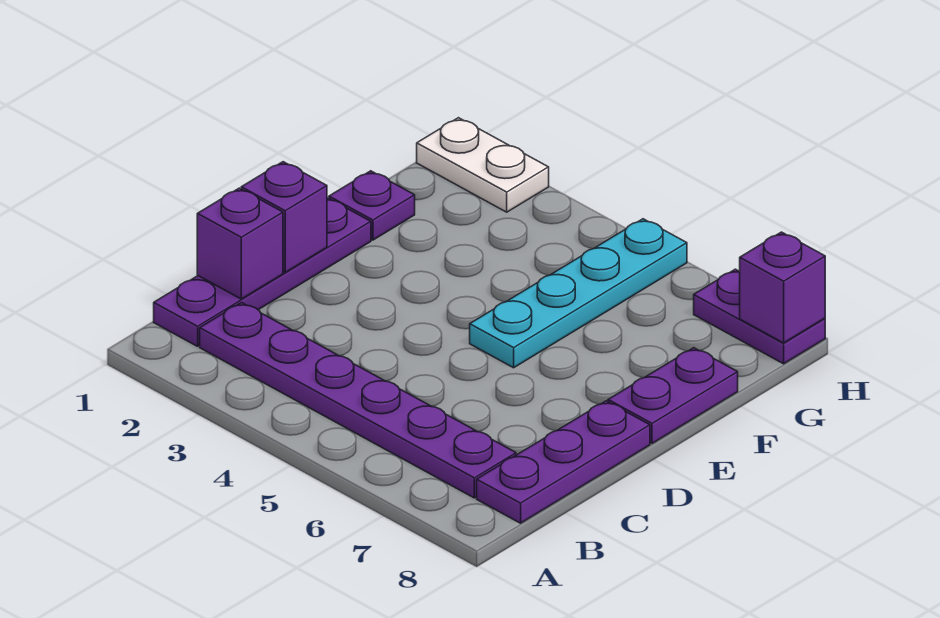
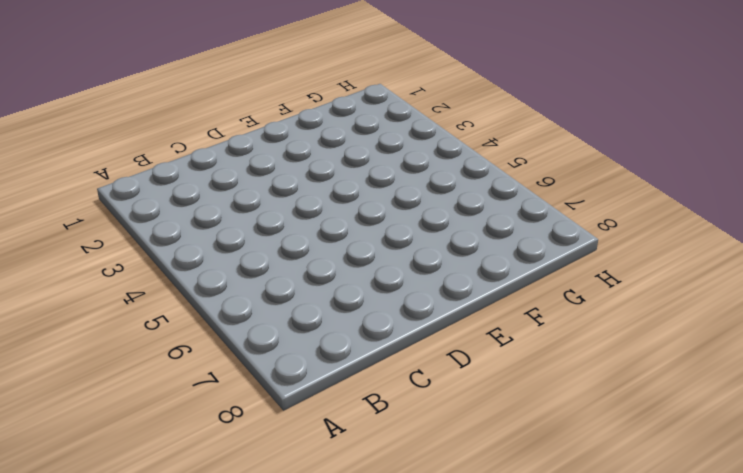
none -> purple plate B1:E1 level 1
none -> purple plate B2:B7 level 1

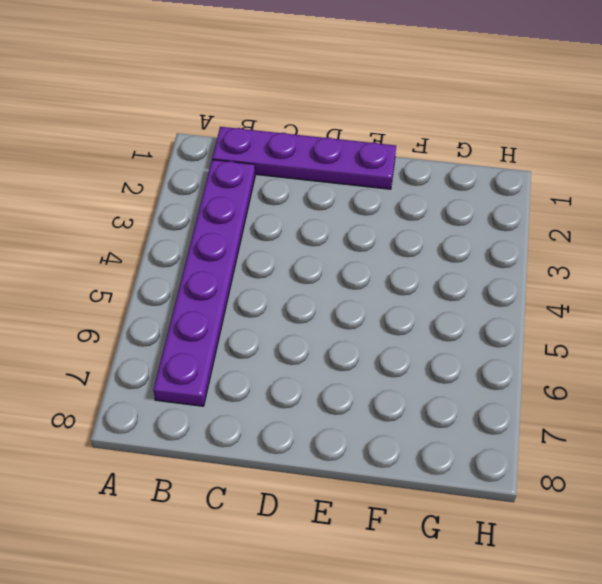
none -> purple plate B8:D8 level 1
none -> cyan plate E5:H5 level 1

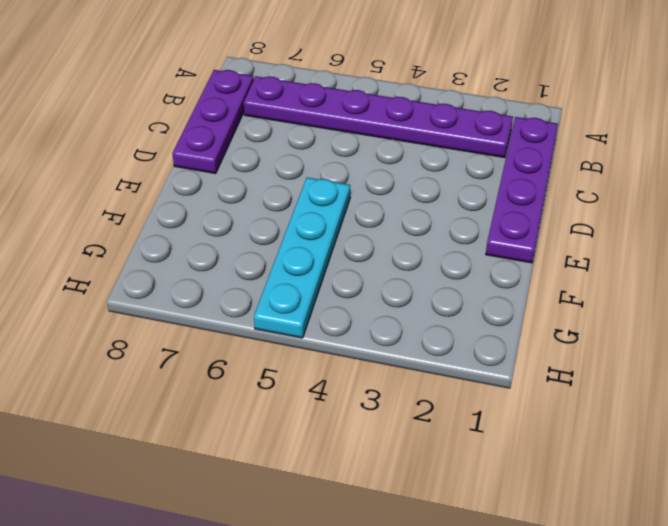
none -> purple plate E8:F8 level 1
none -> purple plate F1 level 1

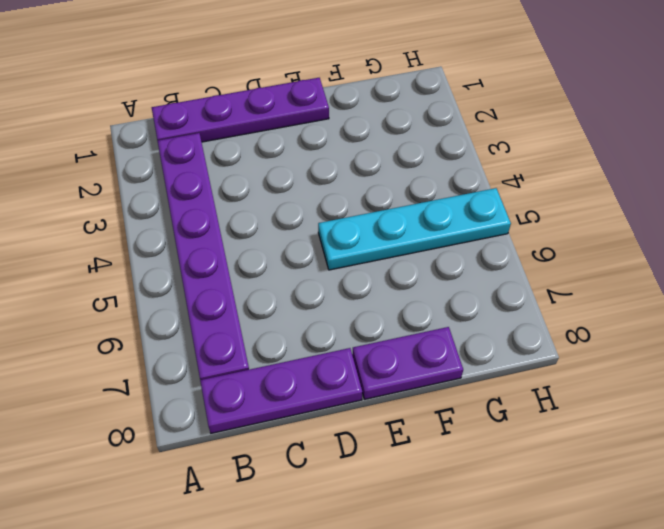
none -> purple plate F1 level 1
none -> white plate H1:H2 level 1

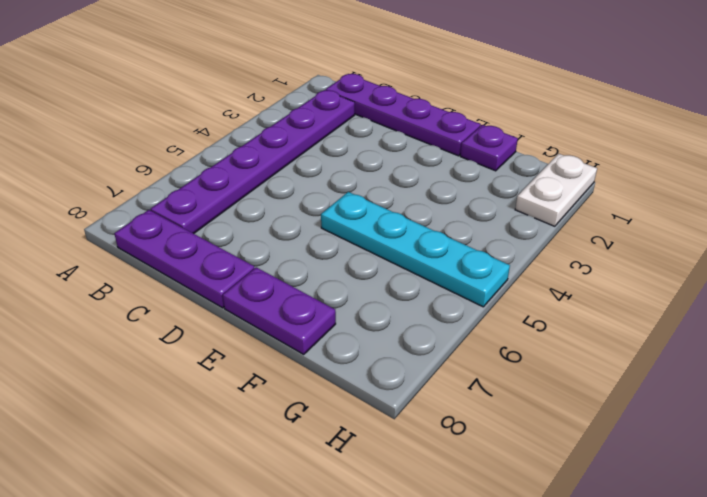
none -> purple plate H7:H8 level 1
none -> purple brick C1 level 2

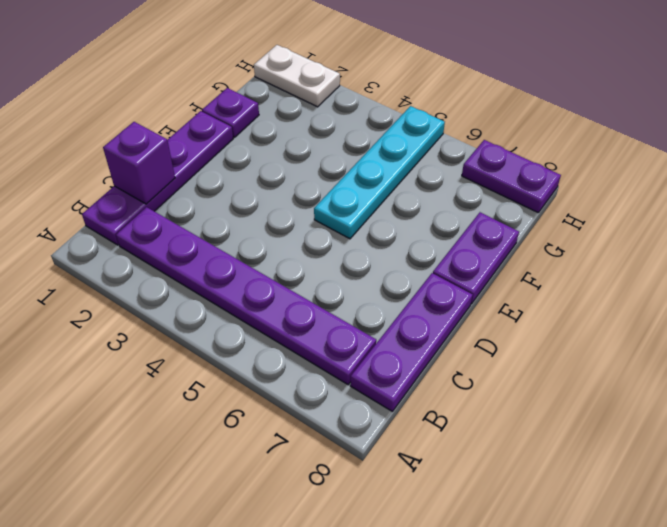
none -> purple brick D1 level 2
none -> purple brick H8 level 2

